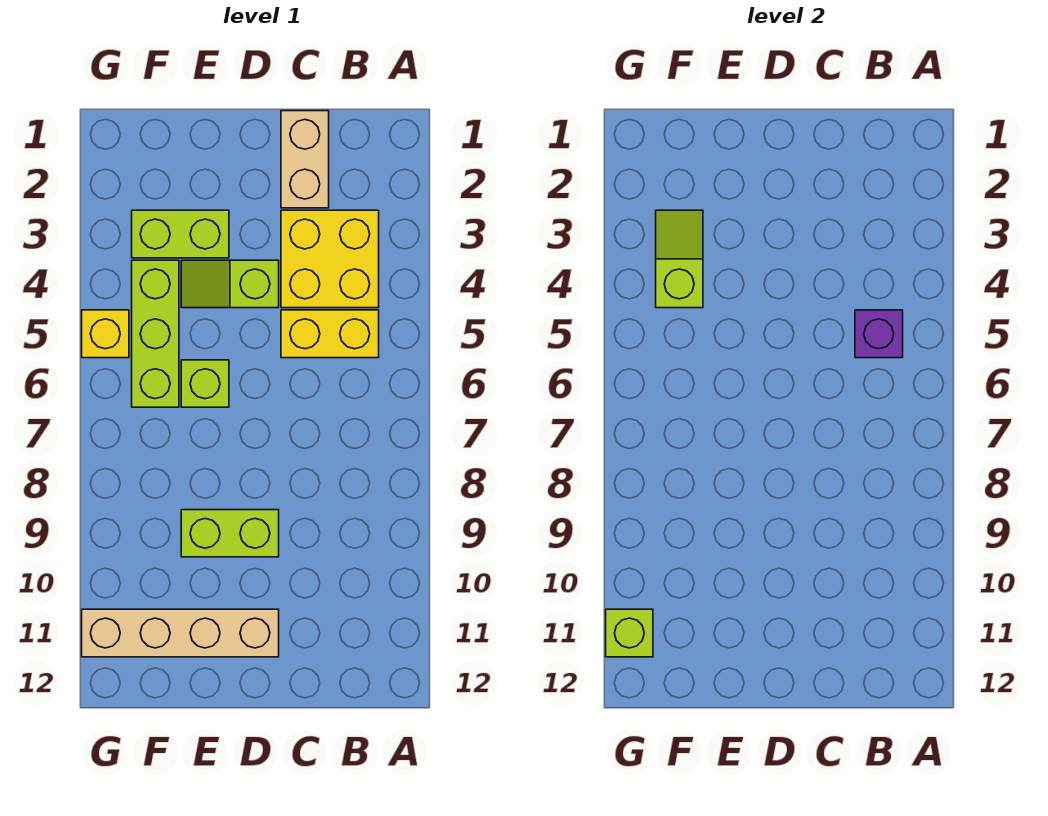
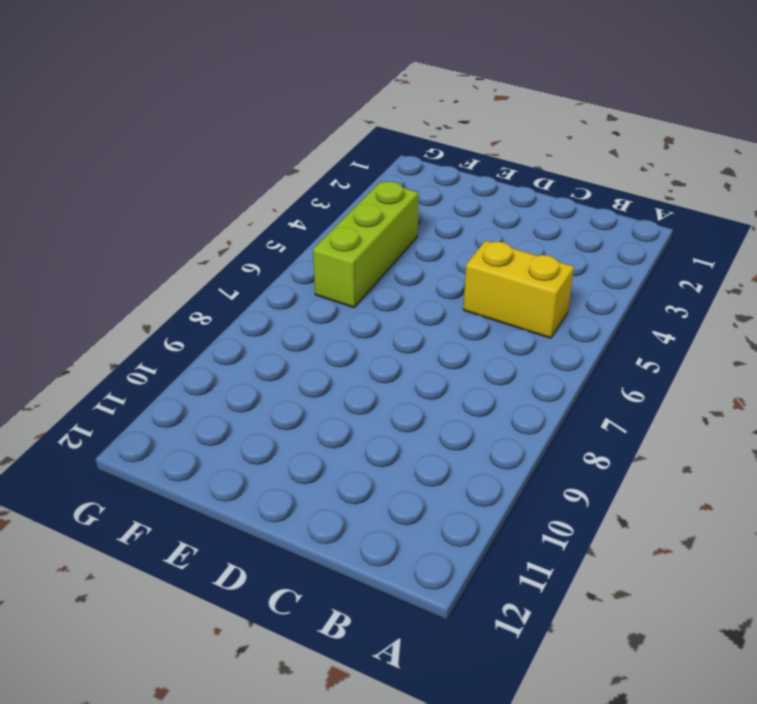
none -> yellow brick B3:C4 level 1
none -> tan brick C1:C2 level 1
none -> lime slope D4:E4 level 1 top D

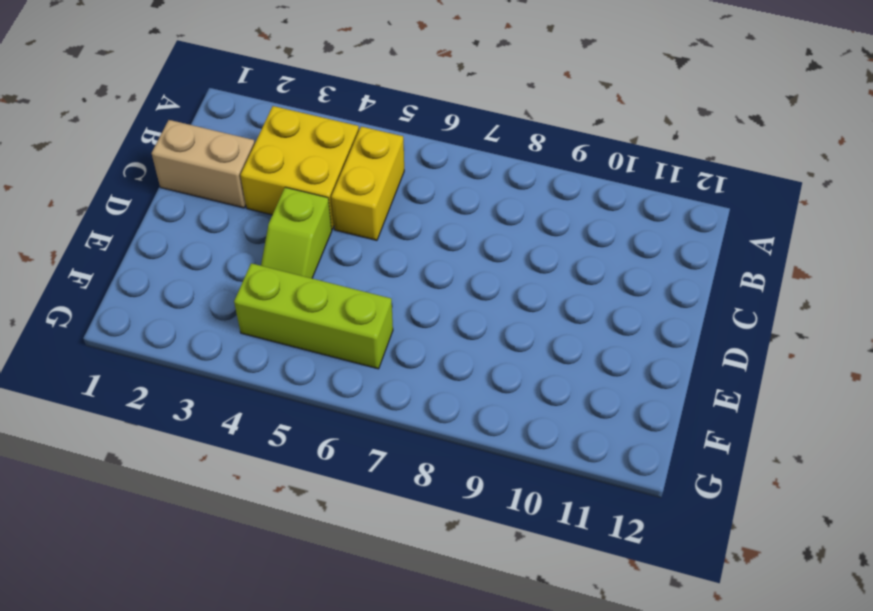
none -> lime brick D9:E9 level 1
none -> tan brick D11:G11 level 1
none -> lime brick E3:F3 level 1

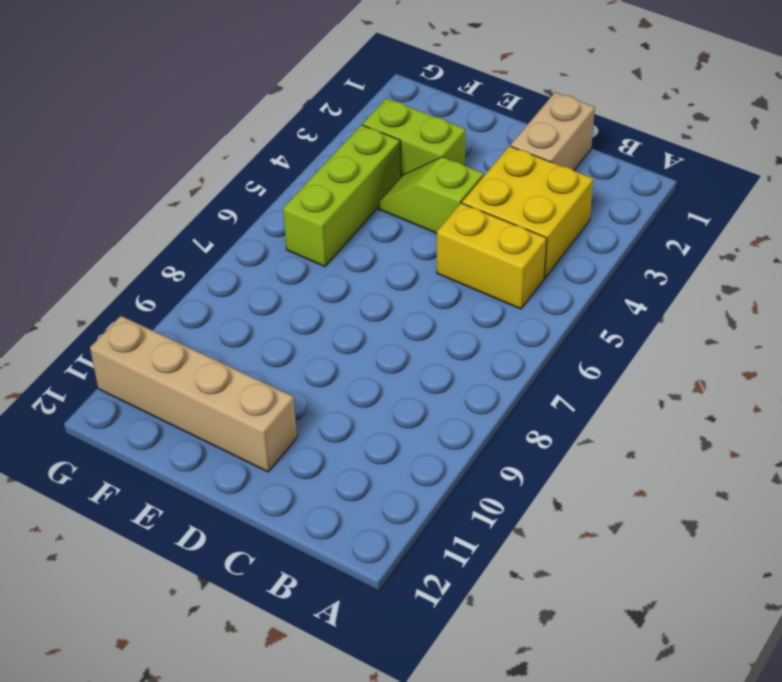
none -> lime brick D9:E9 level 1
none -> lime brick E6 level 1
none -> yellow brick G5 level 1

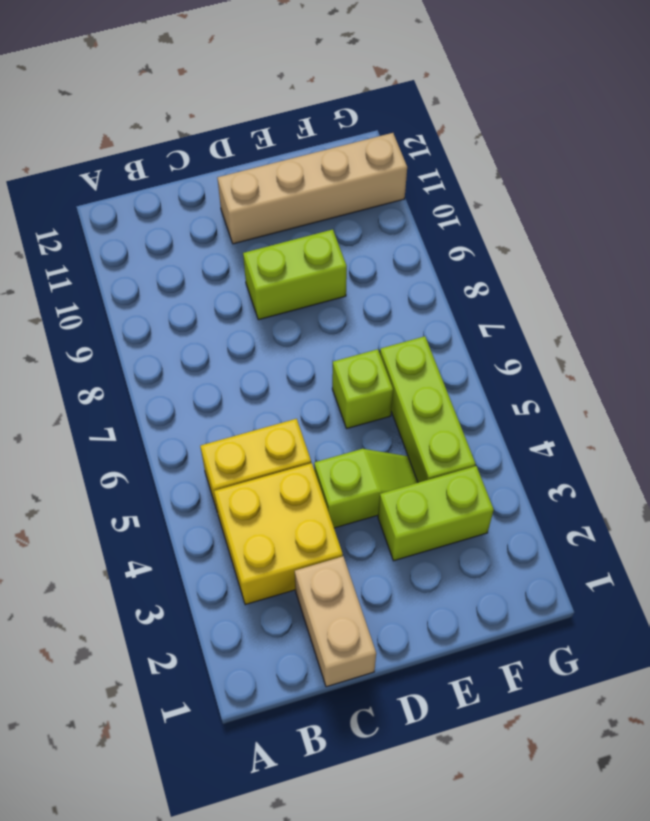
none -> yellow brick G5 level 1
none -> purple brick B5 level 2
none -> lime slope F3:F4 level 2 top 4

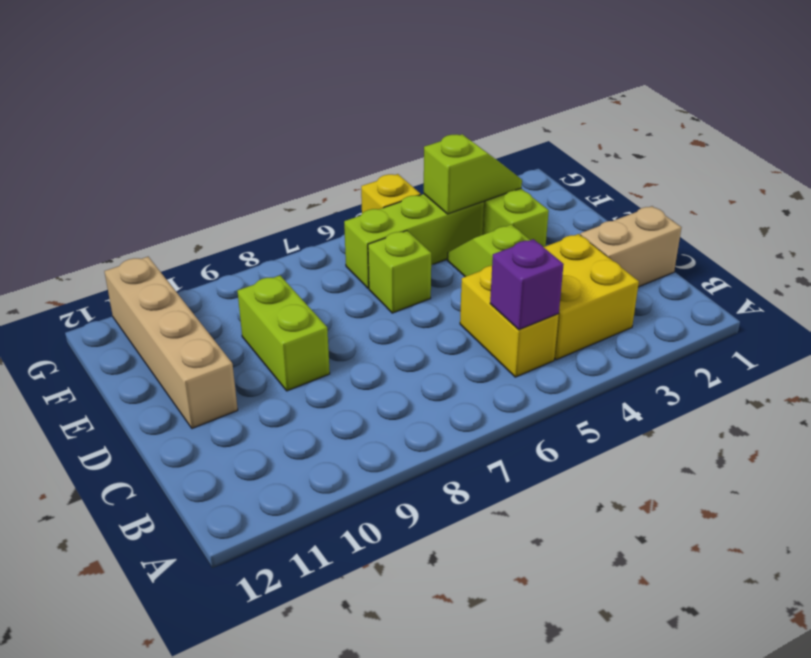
none -> lime brick G11 level 2

